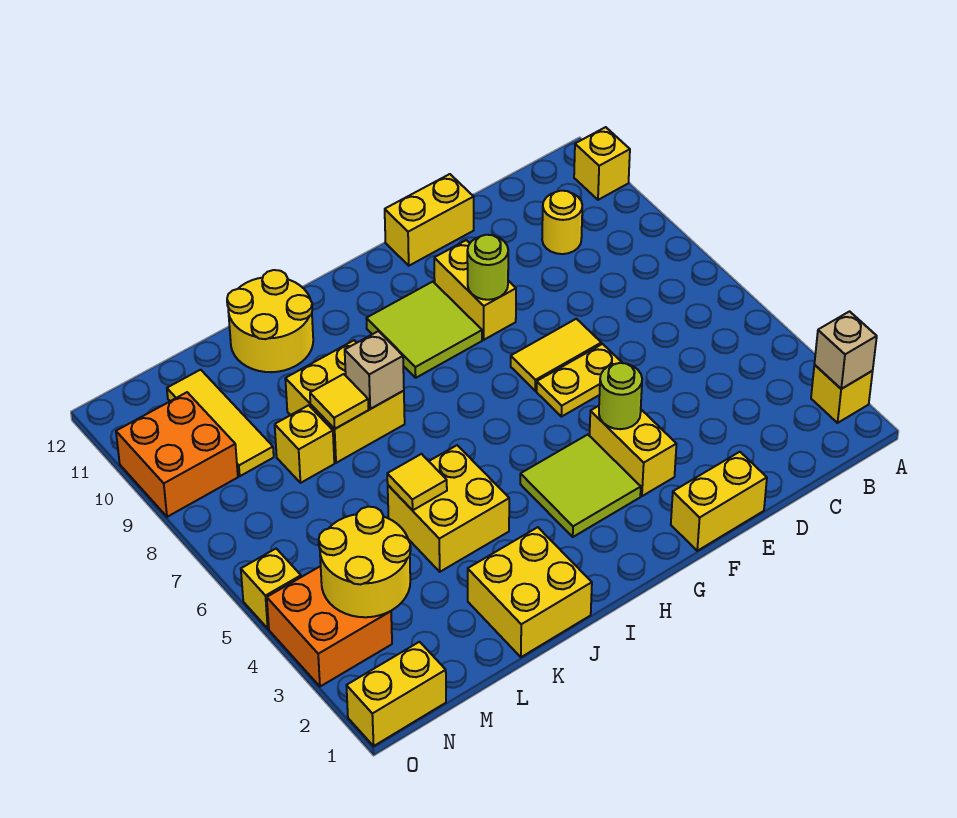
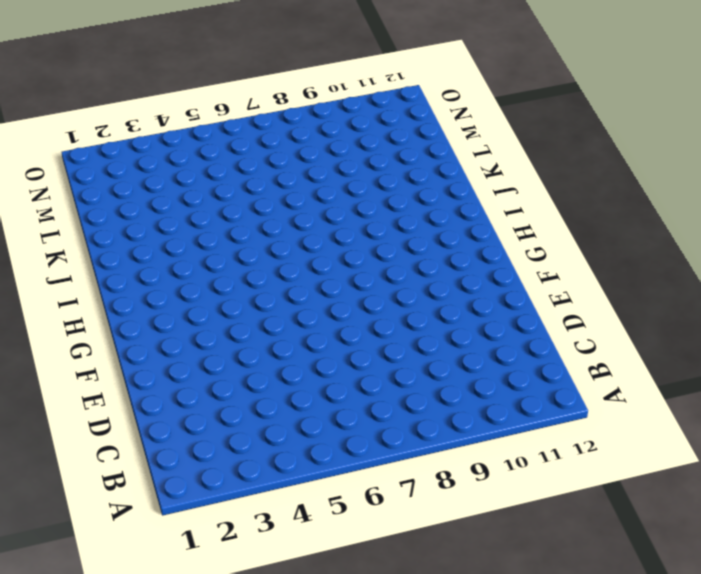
none -> yellow brick A2 level 1
none -> yellow brick A11 level 1
none -> yellow round brick C10 level 1

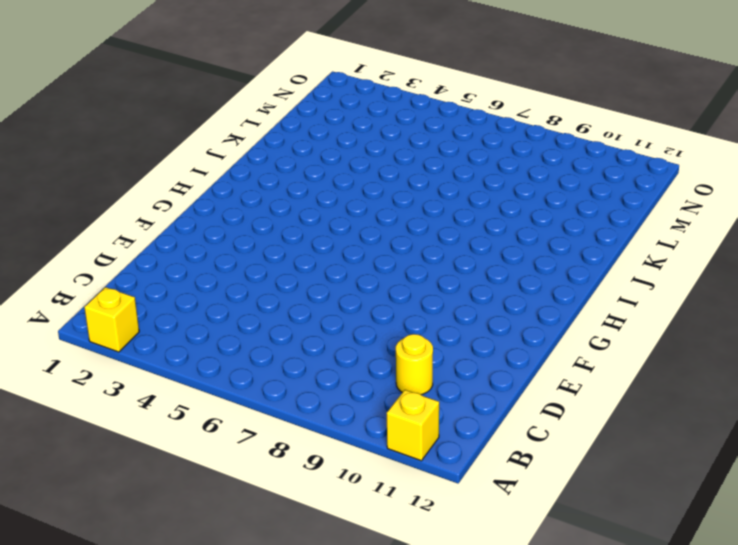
none -> yellow brick E1:F1 level 1
none -> yellow plate E6:F6 level 1
none -> yellow tile E7:F7 level 1

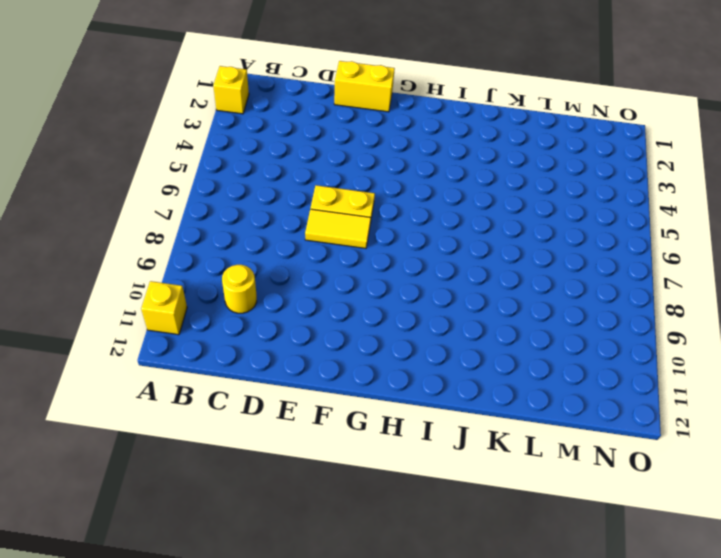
none -> yellow brick E12:F12 level 1
none -> yellow brick F3:F4 level 1
none -> yellow brick F9:F10 level 1

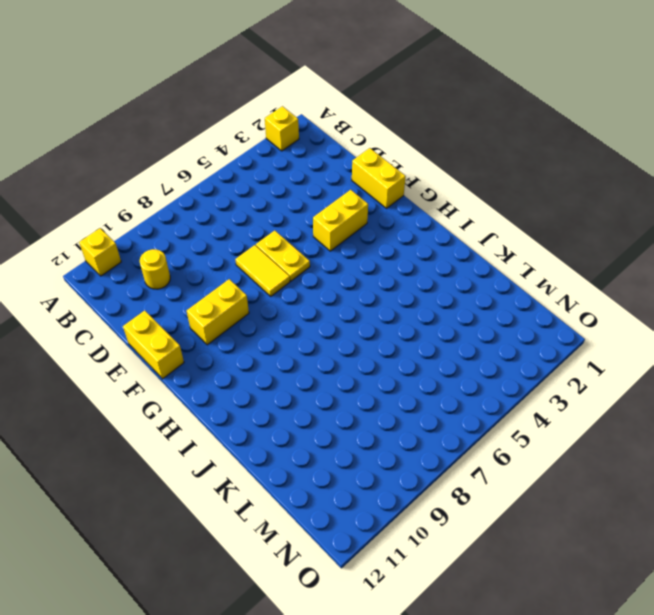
none -> lime tile G3:H4 level 1
none -> lime tile G9:H10 level 1
none -> yellow brick J1:K2 level 1

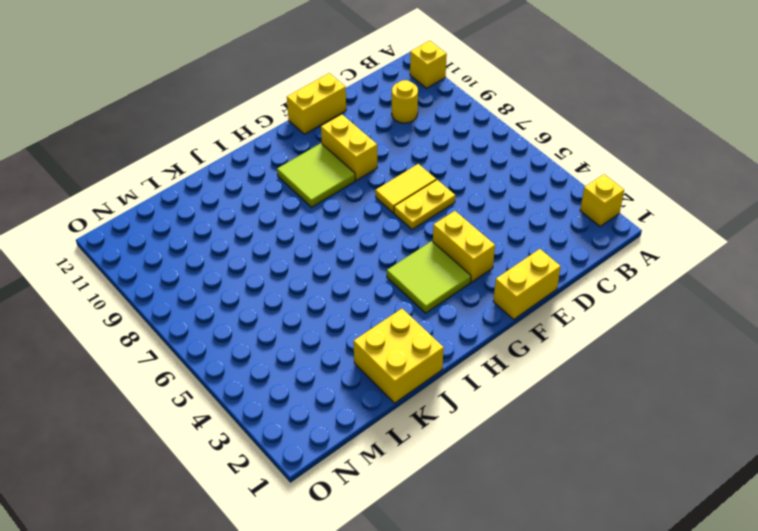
none -> yellow brick J4:K5 level 1
none -> yellow brick J8:K9 level 1
none -> yellow round brick J11:K12 level 1

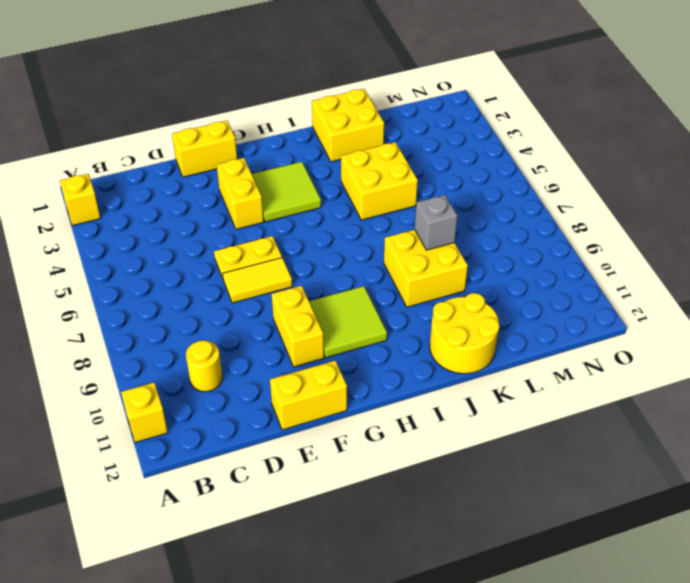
grey brick K8 level 2 -> yellow tile K8 level 2
none -> yellow brick L8 level 1
none -> yellow tile M9:M11 level 1
none -> yellow brick N1:O1 level 1

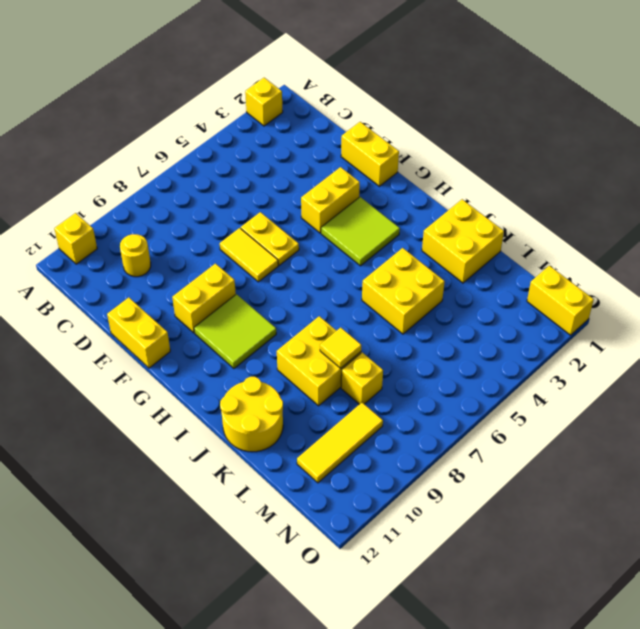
none -> orange brick N3:O4 level 1
none -> orange brick N9:O10 level 1
none -> yellow brick O5 level 1

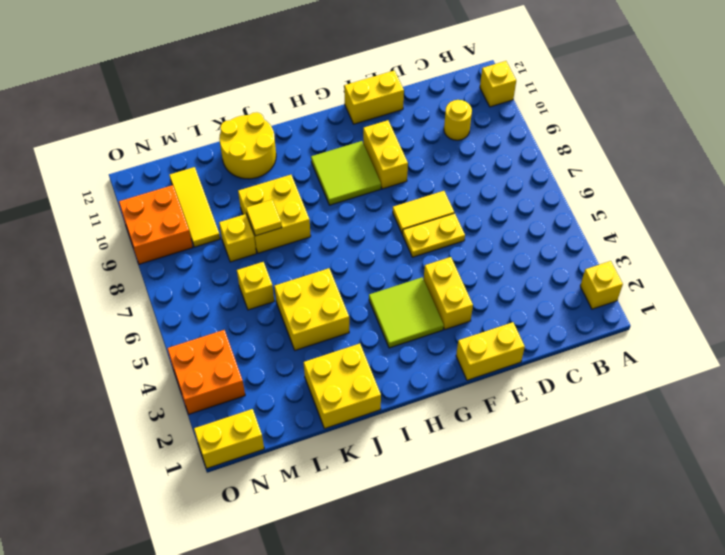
yellow brick L6 level 1 -> yellow brick O5 level 1
none -> tan brick A2 level 2
none -> lime round brick F4 level 2
none -> lime round brick F9 level 2

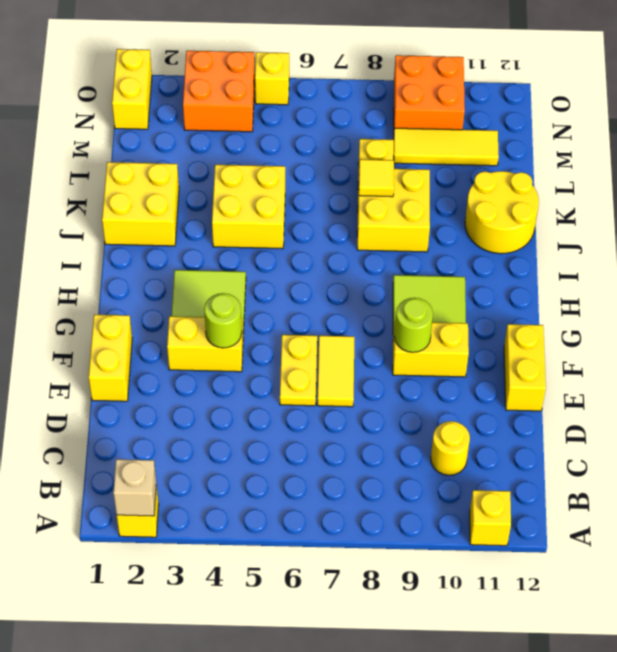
none -> tan brick J8 level 2
none -> yellow tile K5 level 2
none -> yellow round brick M3:N4 level 2

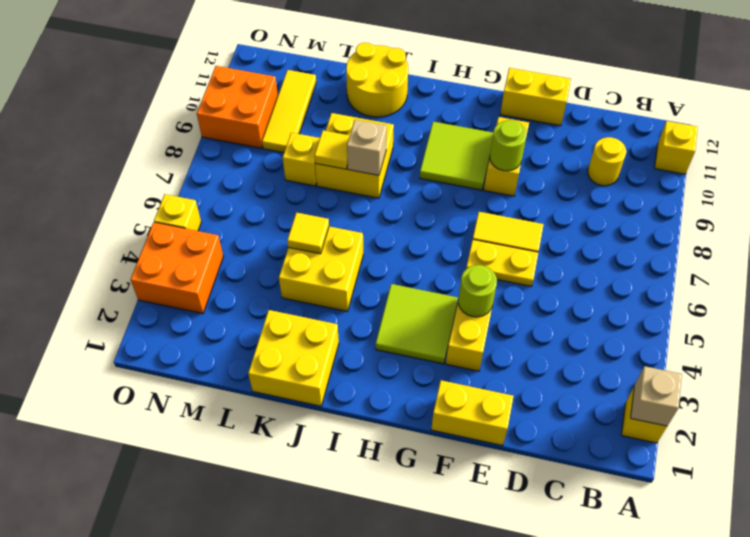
none -> yellow brick N1:O1 level 1
none -> yellow round brick M3:N4 level 2

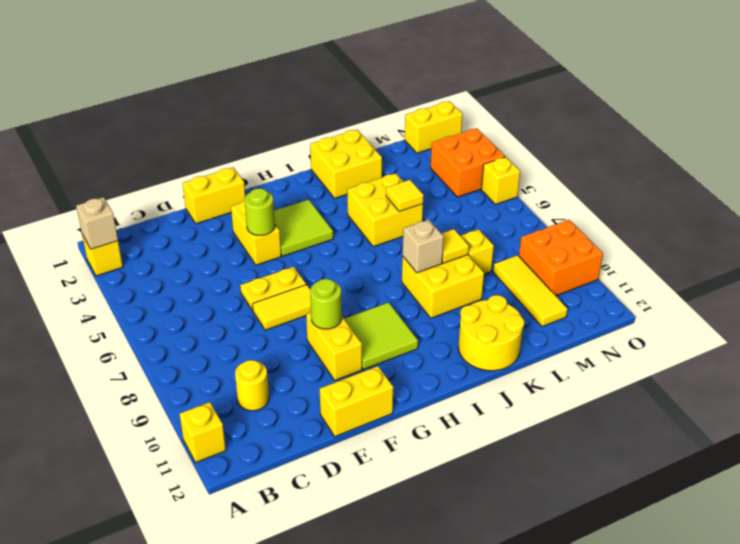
none -> yellow round brick M3:N4 level 2

